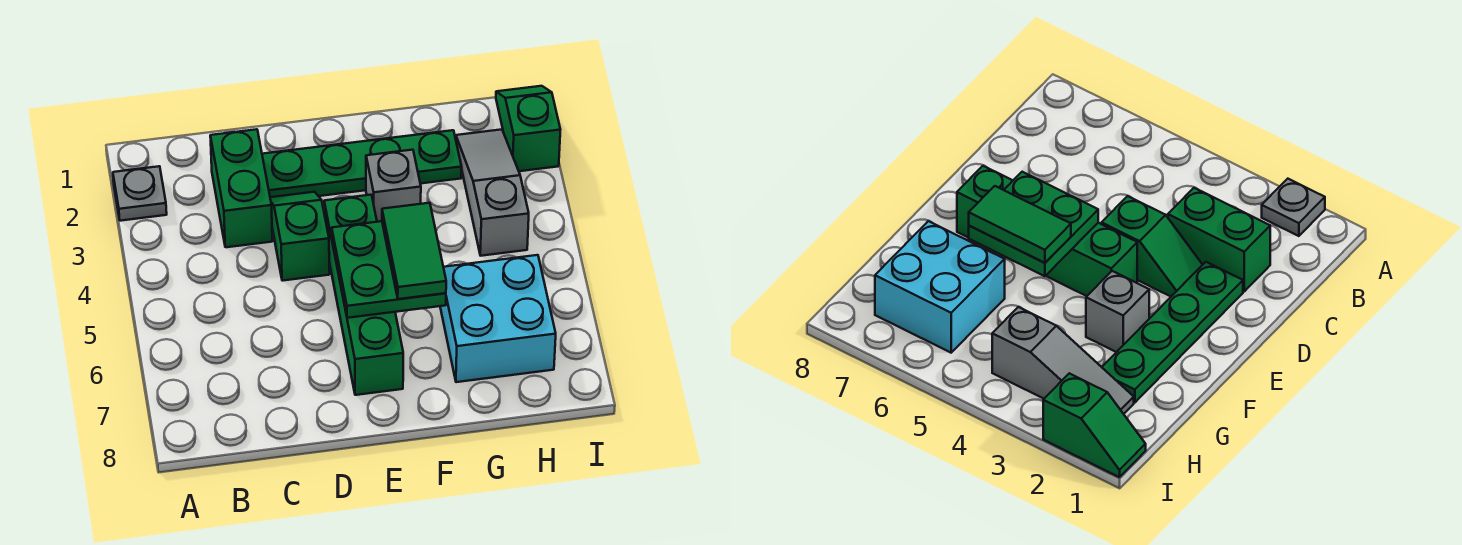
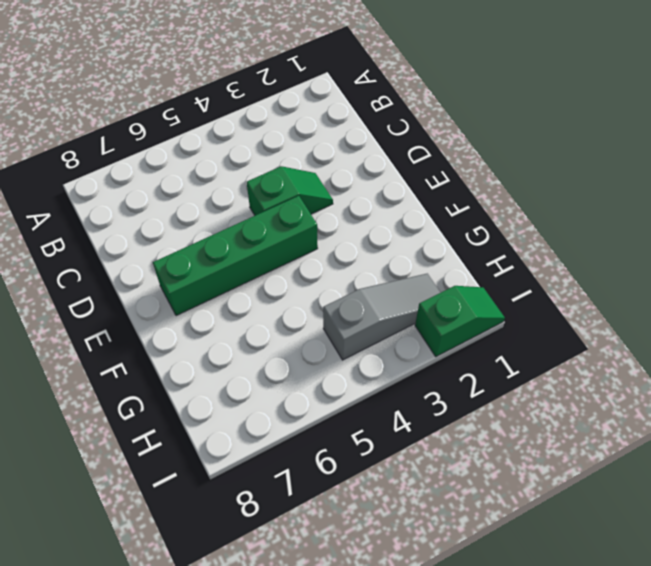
none -> grey plate A2 level 1
none -> green brick C2:C3 level 1

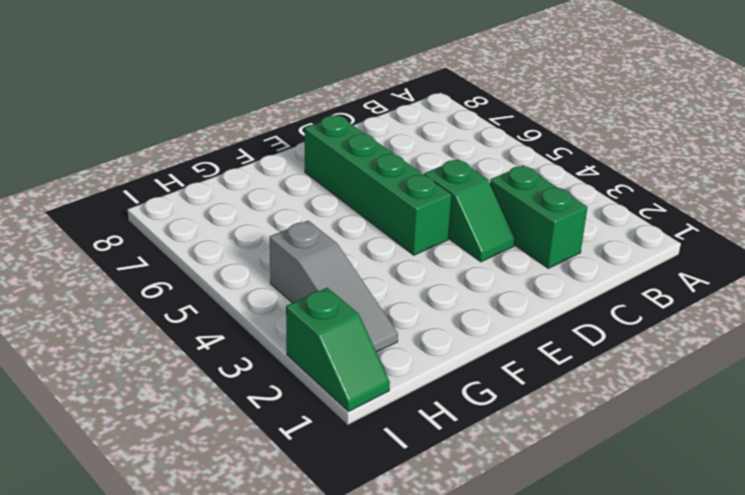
none -> grey plate A2 level 1
none -> green plate D2:G2 level 1

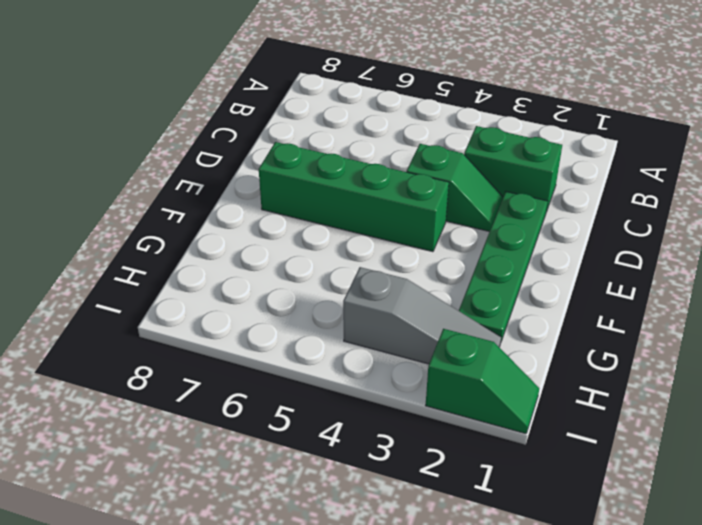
none -> grey plate A2 level 1
none -> grey brick F3 level 1

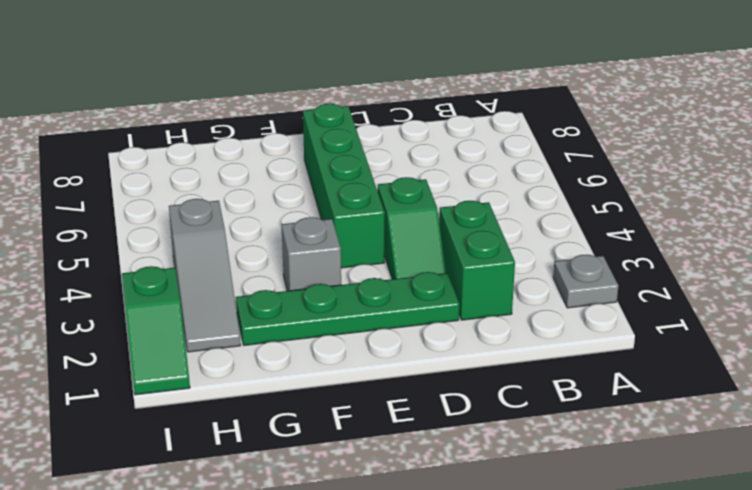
none -> cyan brick G6:H7 level 1
none -> green plate E5:F6 level 2

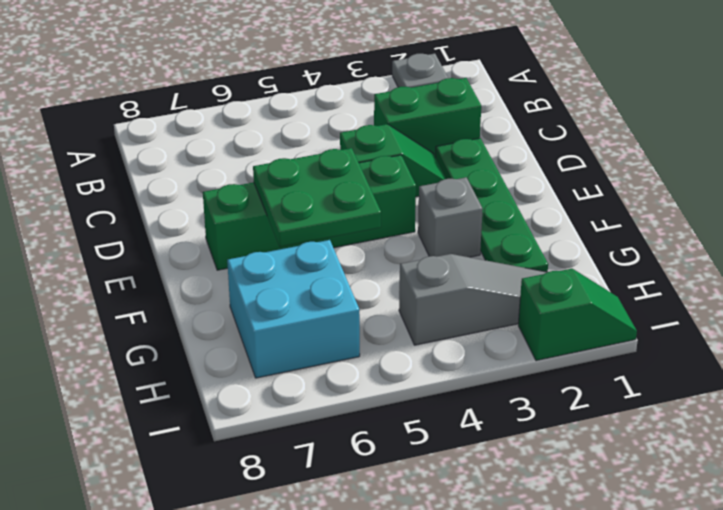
none -> green tile F5:F6 level 3

